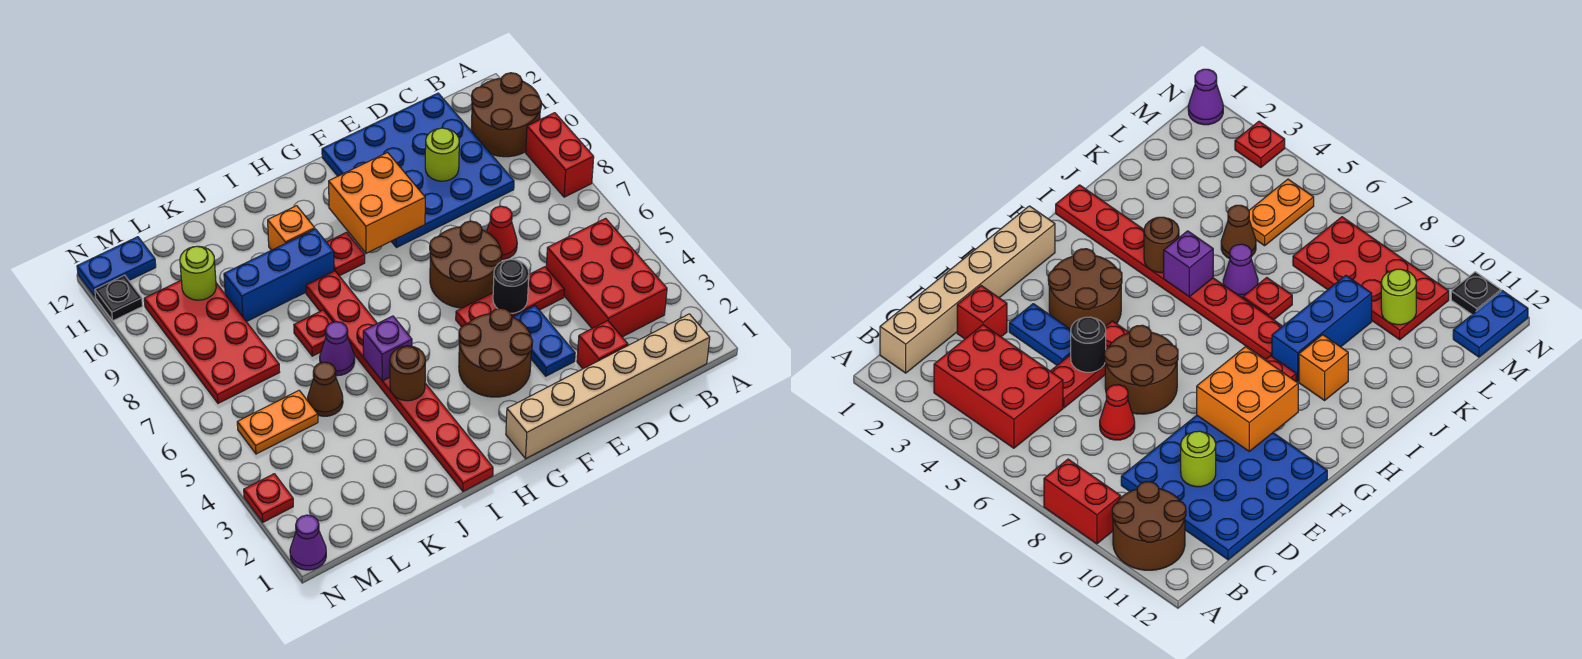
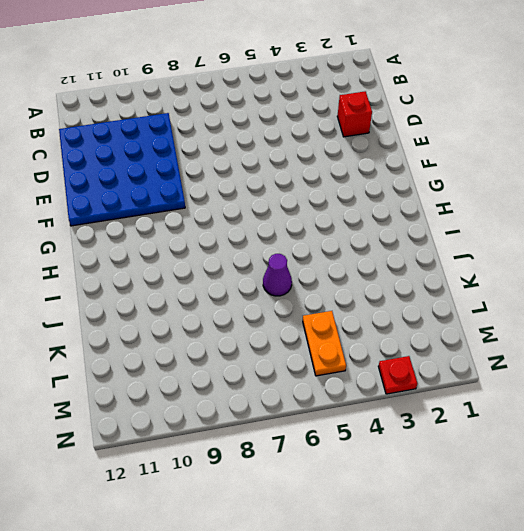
none -> red brick A8:A9 level 1
none -> brown round brick A10:B11 level 1
none -> tan brick B1:G1 level 1
none -> red brick B3:C5 level 1

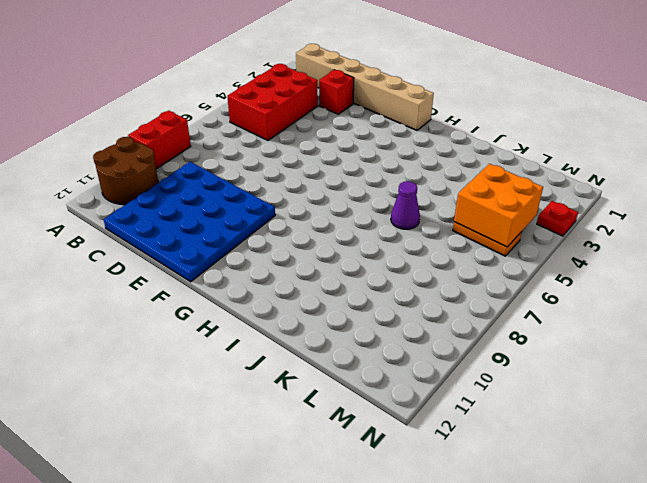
orange brick L4:M5 level 2 -> orange brick F9:G10 level 2
none -> red plate D5:F5 level 1
none -> red cone D7 level 1
none -> blue plate E3:E4 level 1
none -> brown round brick E6:F7 level 1

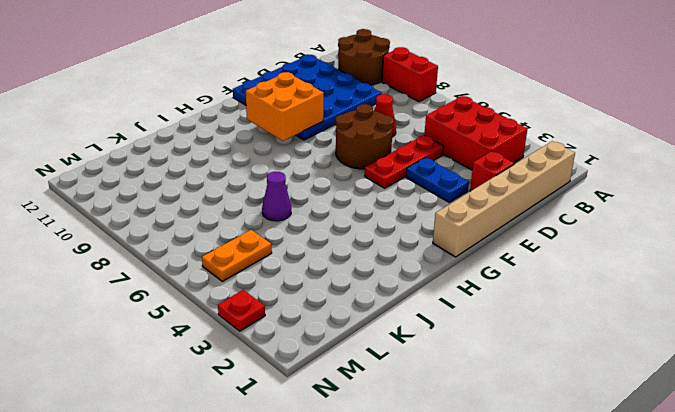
none -> brown round brick F3:G4 level 1
none -> red plate H9 level 1
none -> red plate I1:I8 level 1
none -> blue brick I9:K9 level 1

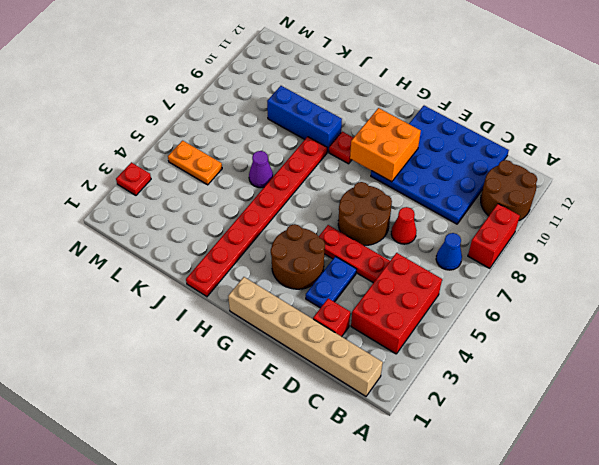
blue cone B7 level 1 -> none
none -> orange brick I10 level 1
none -> red plate J7 level 1
none -> brown cone K5 level 1
none -> red plate L7:M10 level 1

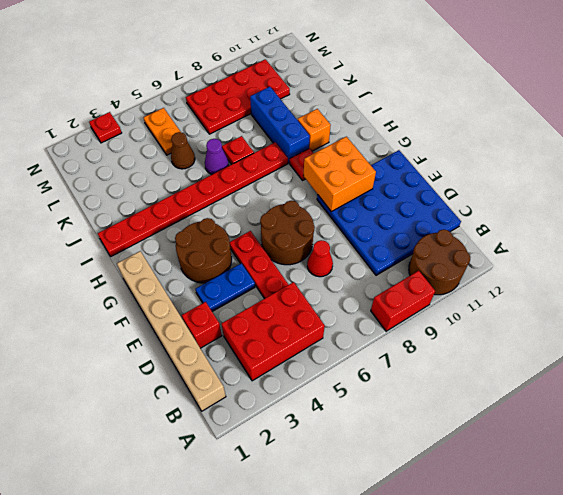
none -> blue plate M12:N12 level 1
none -> purple cone N1 level 1
none -> black plate N11 level 1
none -> lime round brick D10 level 2

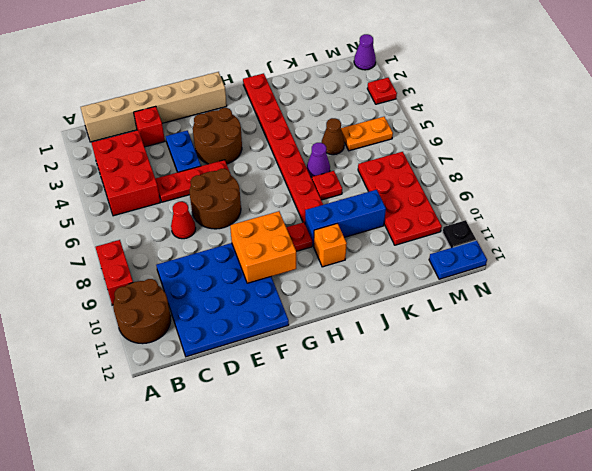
none -> lime round brick D10 level 2
none -> black round brick E5 level 2
none -> brown round brick I4 level 2
none -> purple brick I5 level 2

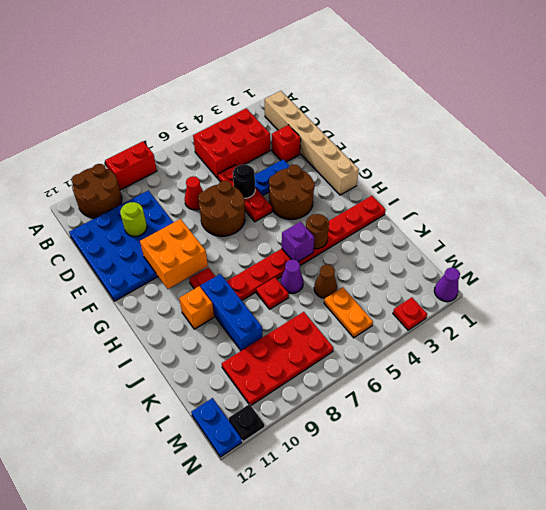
none -> lime round brick L10 level 2

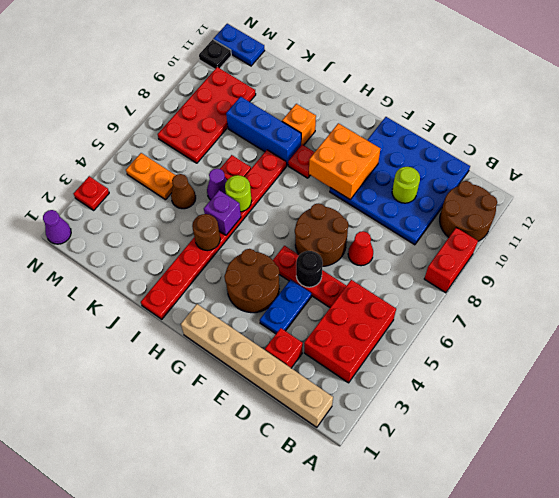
lime round brick I6 level 2 -> lime round brick L10 level 2

